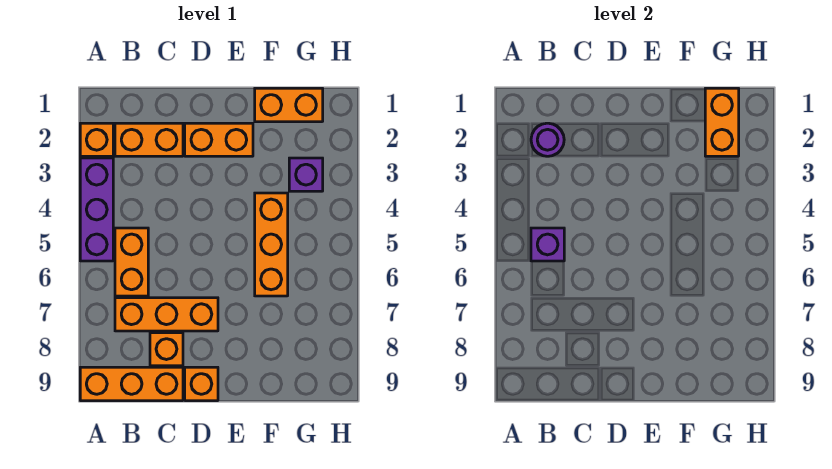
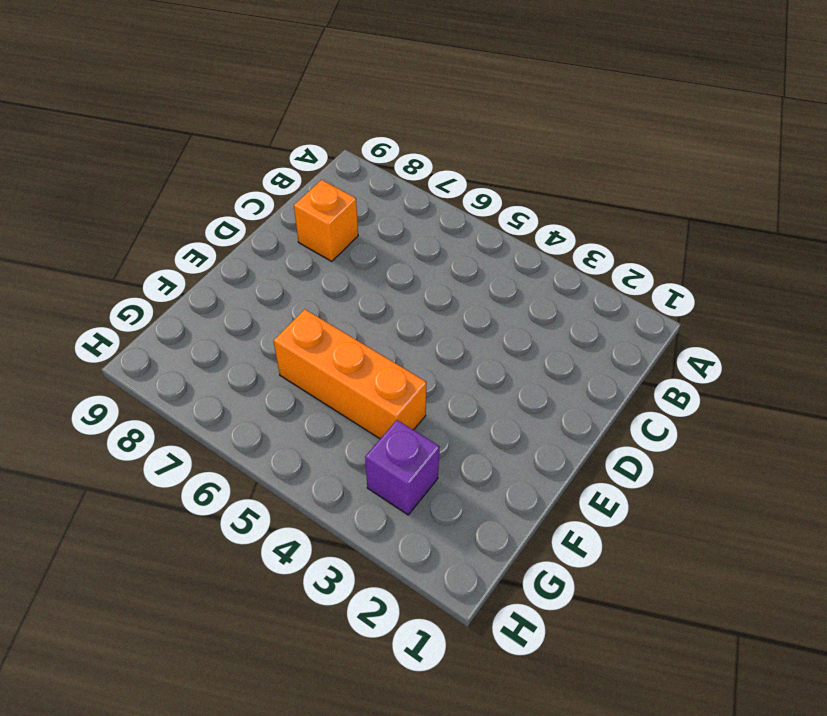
none -> orange brick A2 level 1
none -> purple brick A3:A5 level 1
none -> orange brick A9:C9 level 1

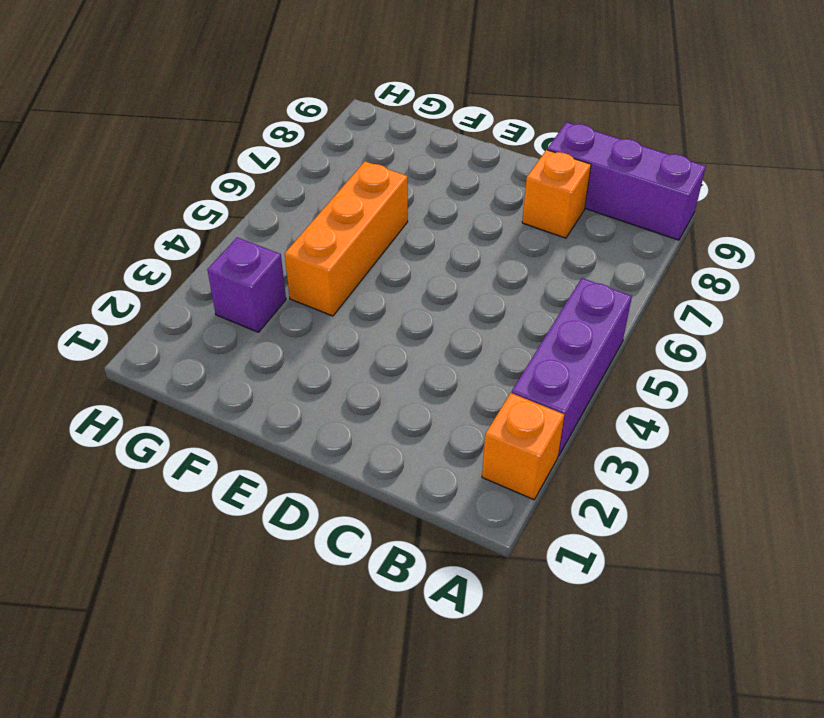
purple brick A9:C9 level 1 -> orange brick A9:C9 level 1
none -> orange brick B2:C2 level 1
none -> orange brick B5:B6 level 1
none -> orange brick B7:D7 level 1

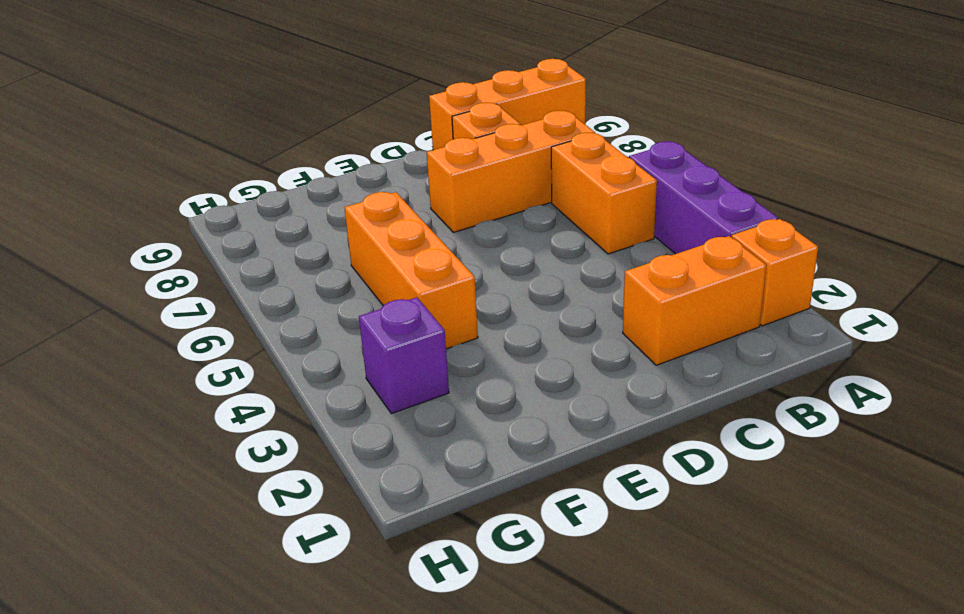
none -> orange brick D2:E2 level 1
none -> orange brick D9 level 1
none -> orange brick F1:G1 level 1

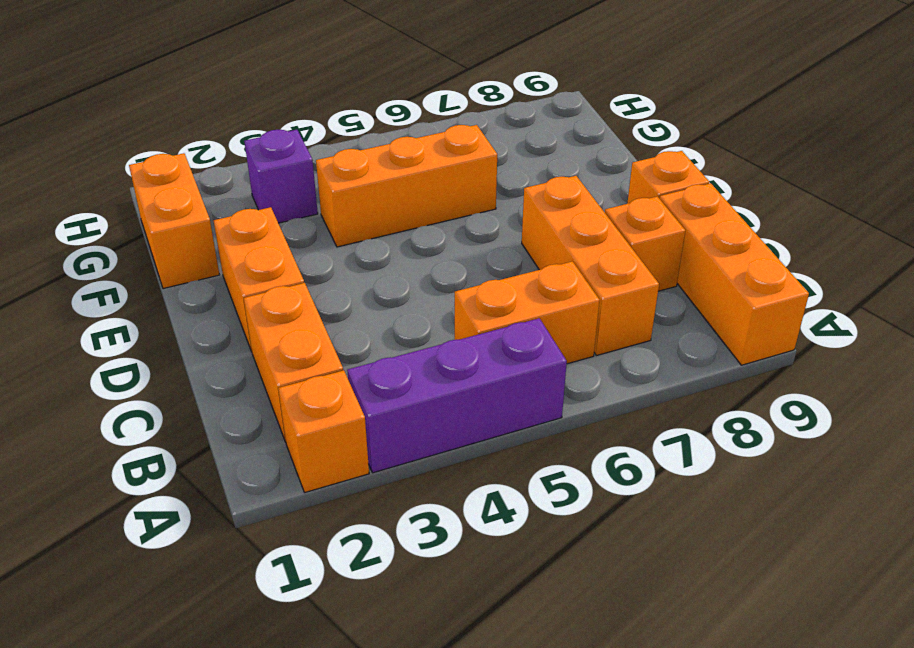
none -> purple round brick B2 level 2
none -> purple brick B5 level 2
none -> orange brick G1:G2 level 2

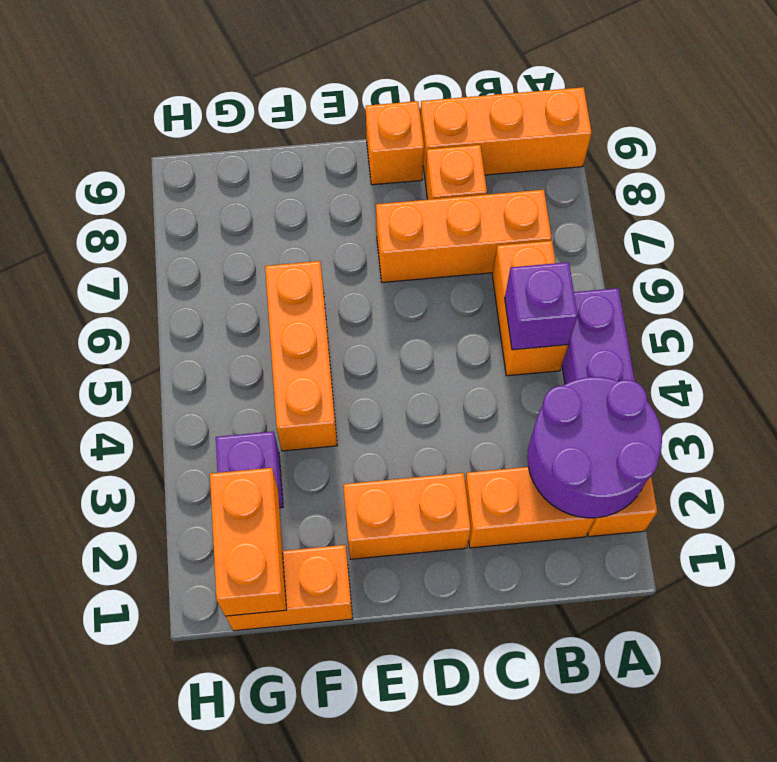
purple round brick A2:B3 level 2 -> purple round brick B2 level 2

